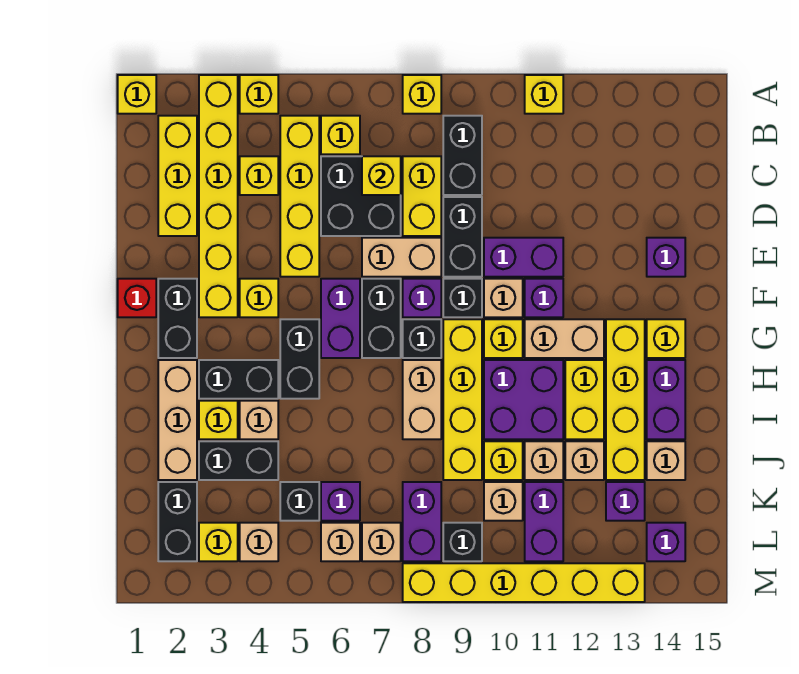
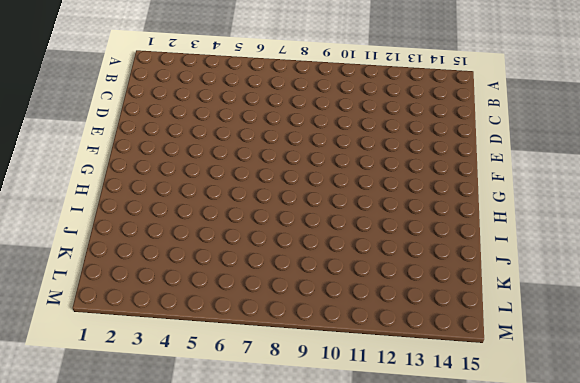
none -> yellow brick A1 level 1
none -> yellow brick A3:F3 level 1
none -> yellow brick A4 level 1
none -> yellow brick A8 level 1

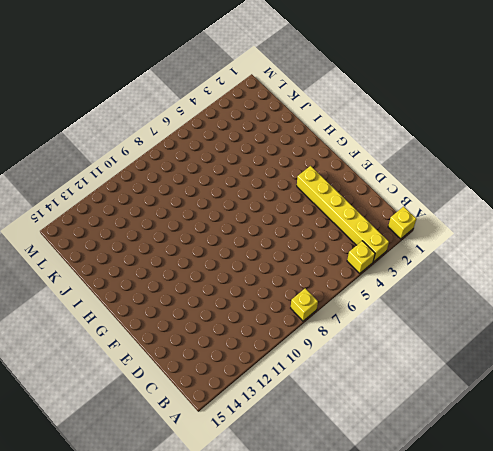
none -> yellow brick A11 level 1
none -> yellow brick B2:D2 level 1
none -> yellow brick B5:E5 level 1
none -> yellow brick B6 level 1

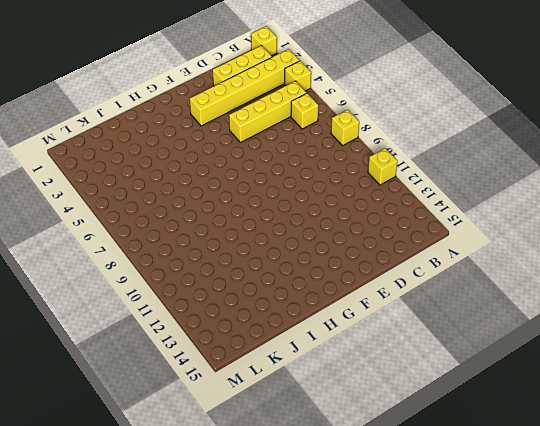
none -> black brick B9:C9 level 1
none -> yellow brick C4 level 1
none -> black brick C6:D7 level 1
none -> yellow brick C8:D8 level 1

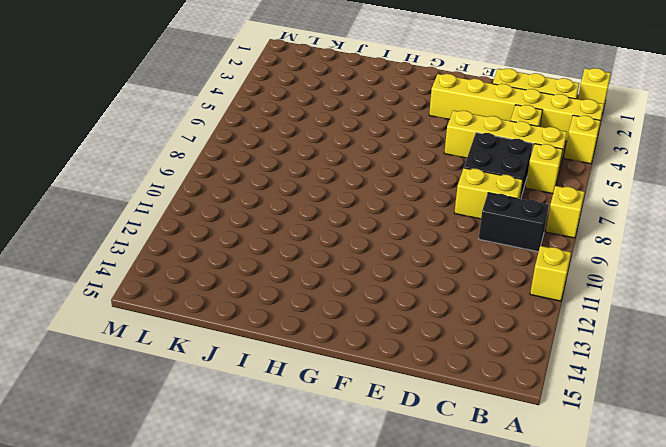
none -> black brick D9:E9 level 1
none -> tan brick E7:E8 level 1
none -> purple brick E10:E11 level 1
none -> purple brick E14 level 1

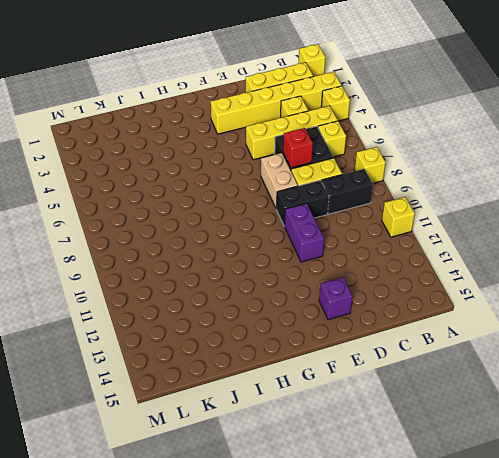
red brick D7 level 2 -> red brick F1 level 1
none -> black brick F2:G2 level 1
none -> yellow brick F4 level 1
none -> purple brick F6:G6 level 1
none -> black brick F7:G7 level 1

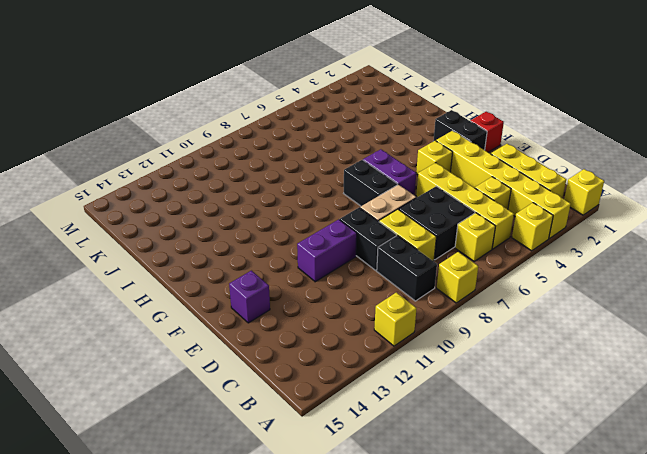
none -> purple brick F8 level 1
none -> black brick F9 level 1
none -> tan brick F10 level 1
none -> purple brick F11 level 1

